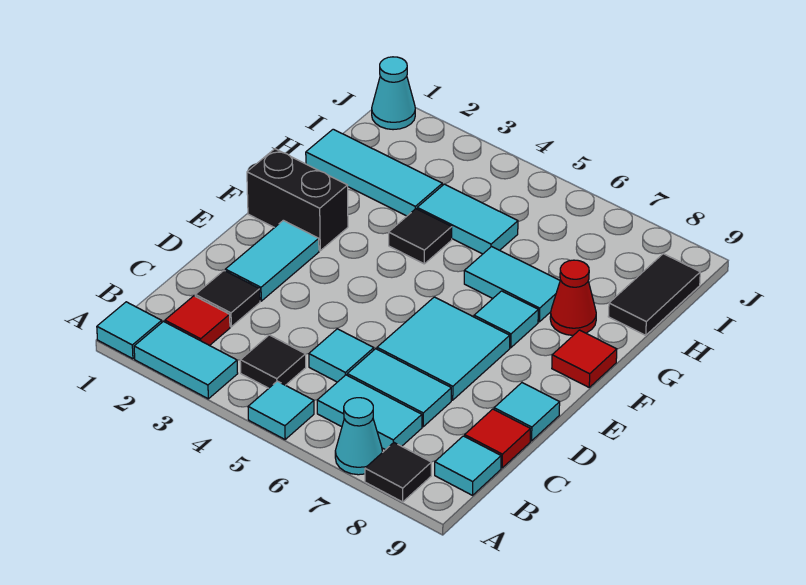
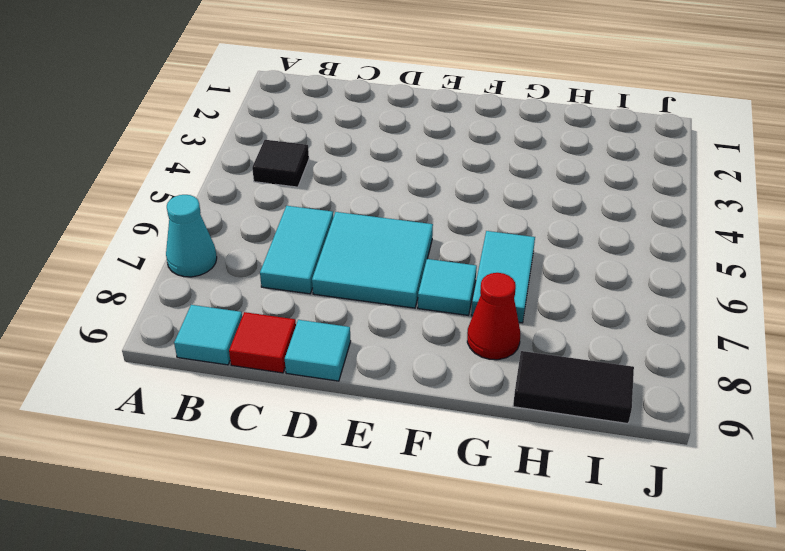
none -> cyan tile A1 level 1
none -> cyan tile A2:A3 level 1
none -> cyan tile A5 level 1

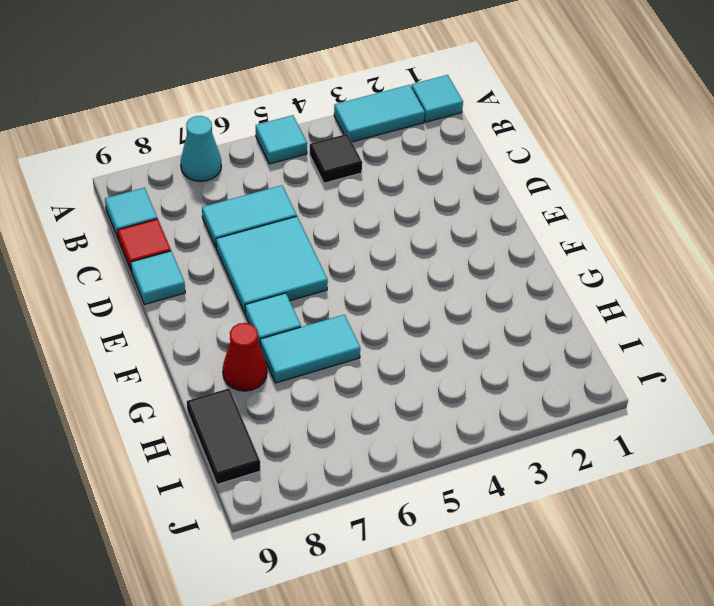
none -> black tile A8 level 1
none -> red tile B2 level 1
none -> cyan tile B6:B7 level 1

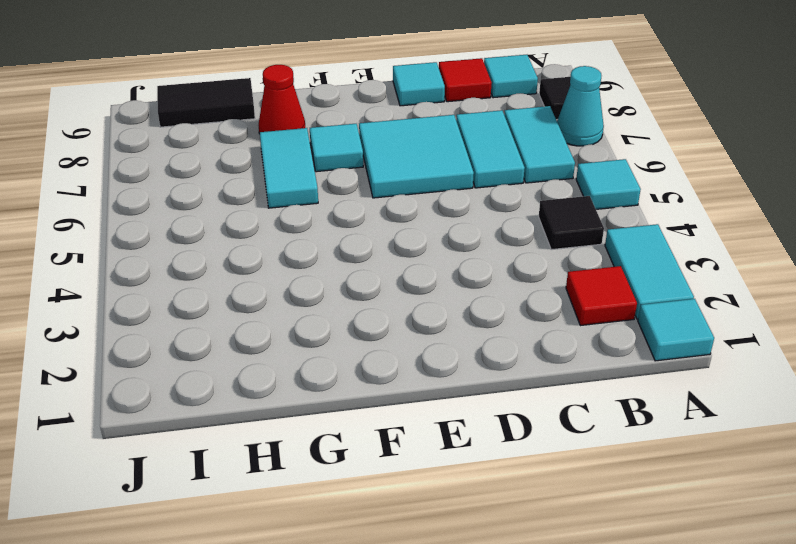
none -> black tile C2 level 1
none -> cyan tile C5 level 1
none -> cyan tile D2:E2 level 1

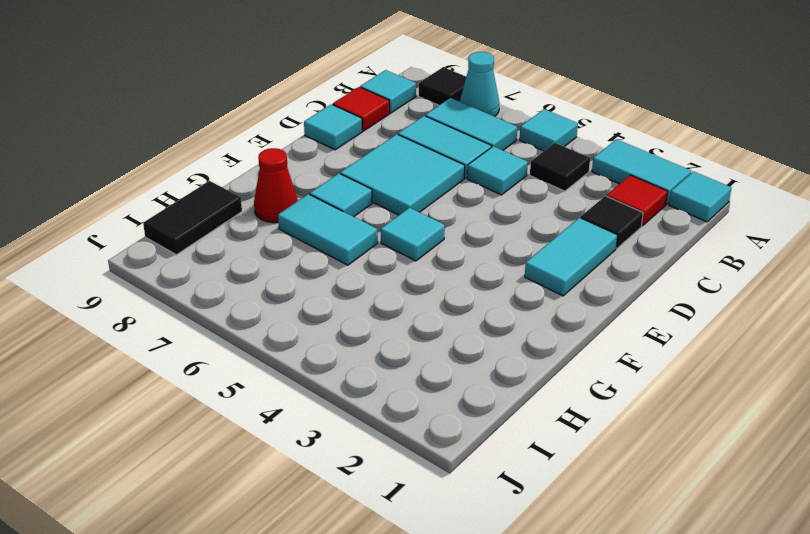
cyan tile F5 level 1 -> none
none -> black brick F1:F2 level 1
none -> red tile F9 level 1
none -> black tile G4 level 1

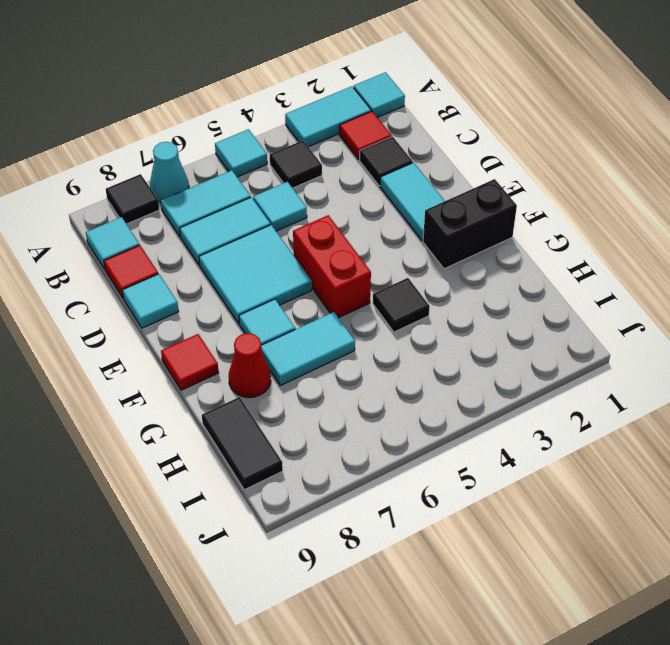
red brick E5:F5 level 1 -> none
none -> cyan tile H1:H3 level 1
none -> cyan tile H4:H5 level 1
none -> cyan cone J1 level 1

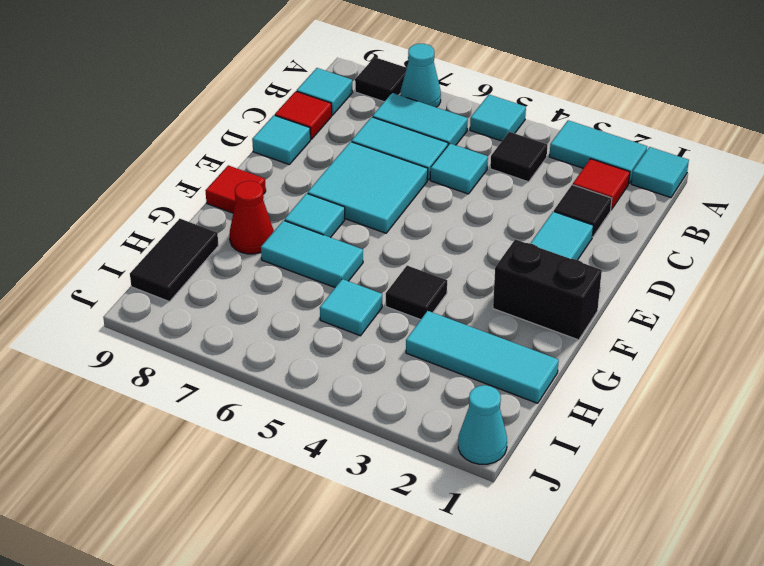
cyan tile H5 level 1 -> cyan tile H4:H5 level 1

